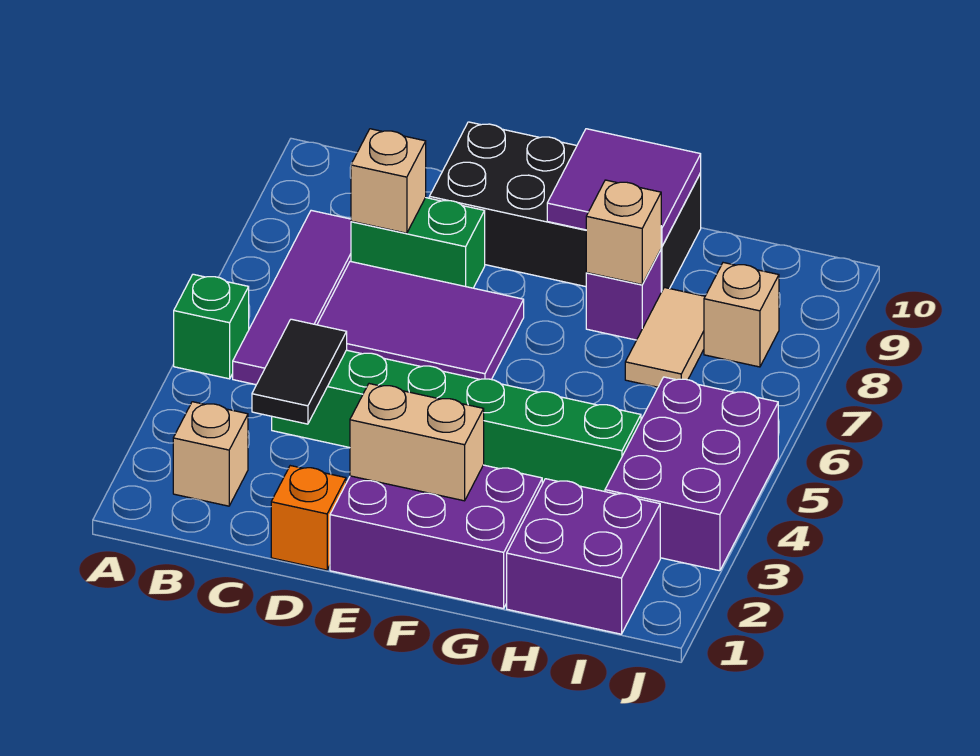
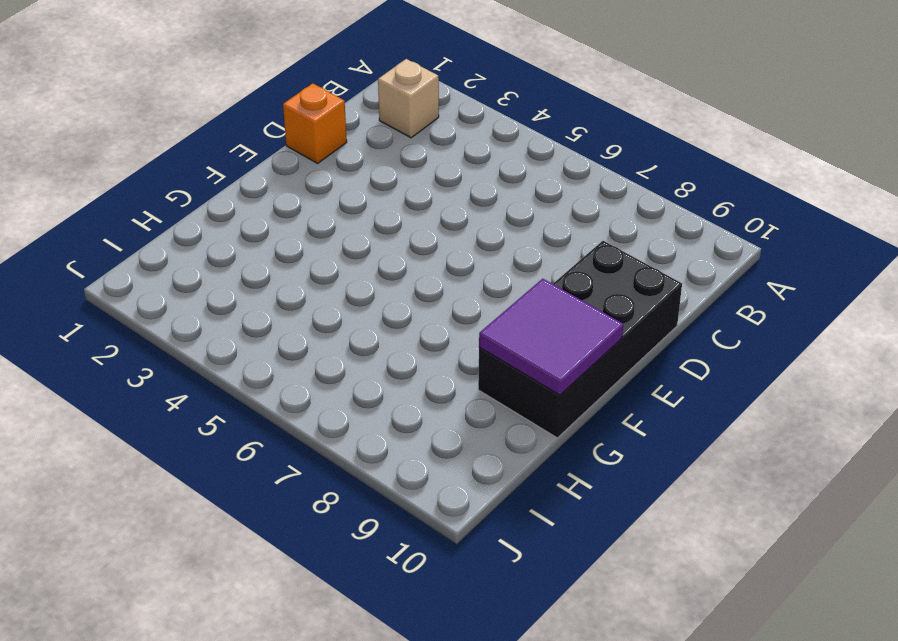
none -> green brick A5 level 1
none -> purple tile B5:B8 level 1
none -> green brick C4:H4 level 1

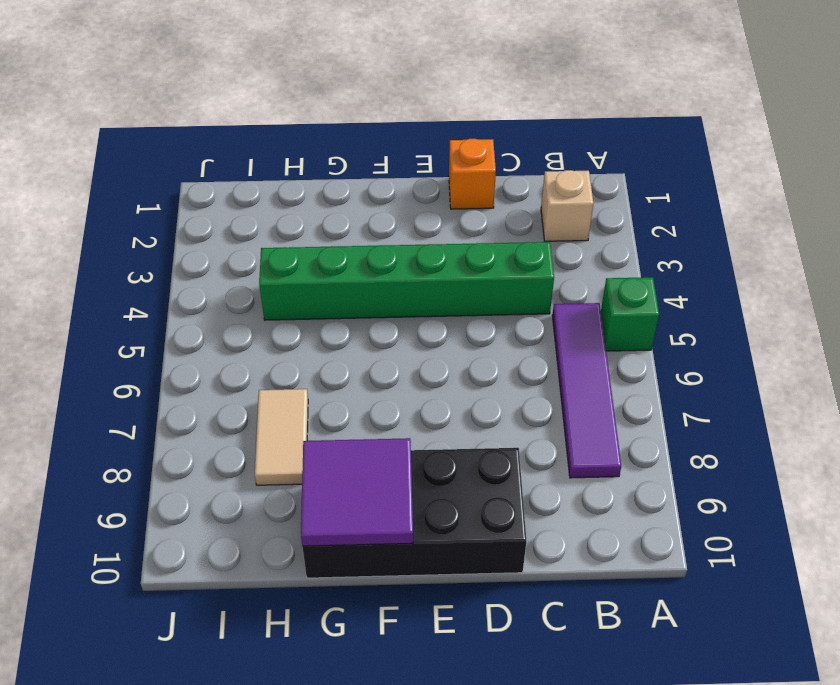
none -> purple tile C6:E7 level 1
none -> green brick C8:D8 level 1
none -> purple brick E1:G2 level 1

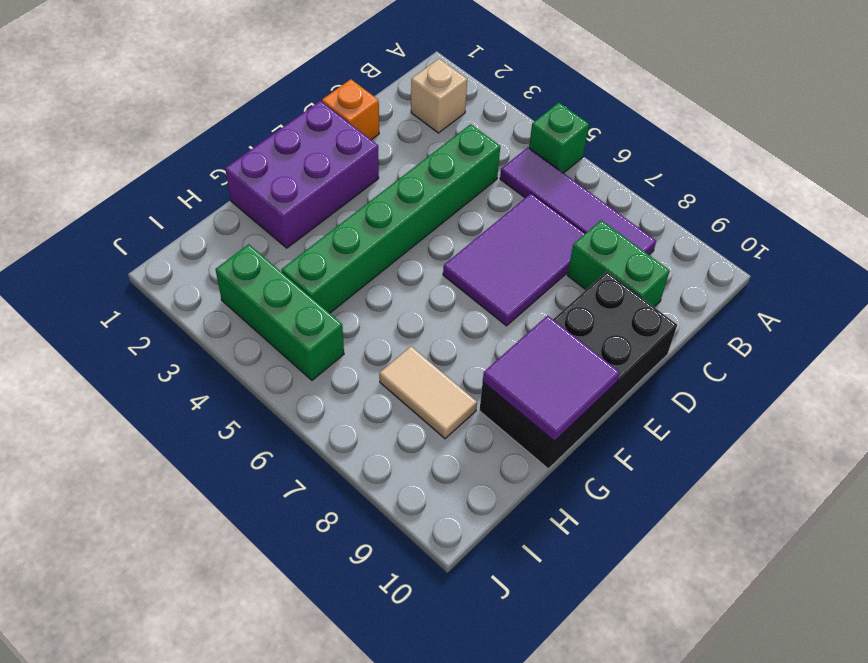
green brick C8:C9 level 1 -> green brick C8:D8 level 1
green brick I3:I5 level 1 -> purple brick I3:J5 level 1
none -> purple brick G8 level 1
none -> purple brick H1:I2 level 1
none -> tan brick I8 level 1

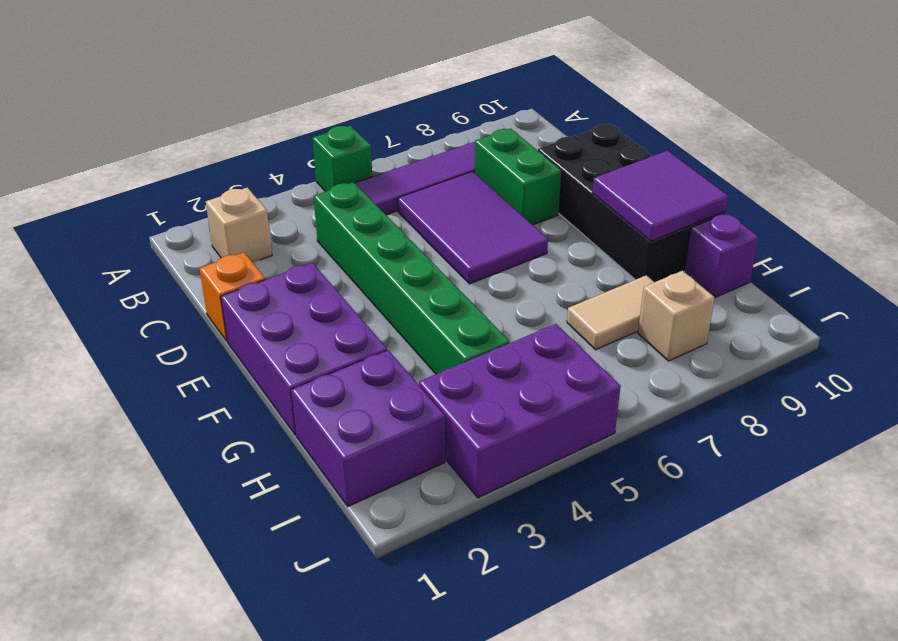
purple brick H10 level 1 -> purple brick G8 level 1
none -> black tile C3:C4 level 2
none -> tan brick C8 level 2
none -> tan brick E2:F2 level 2

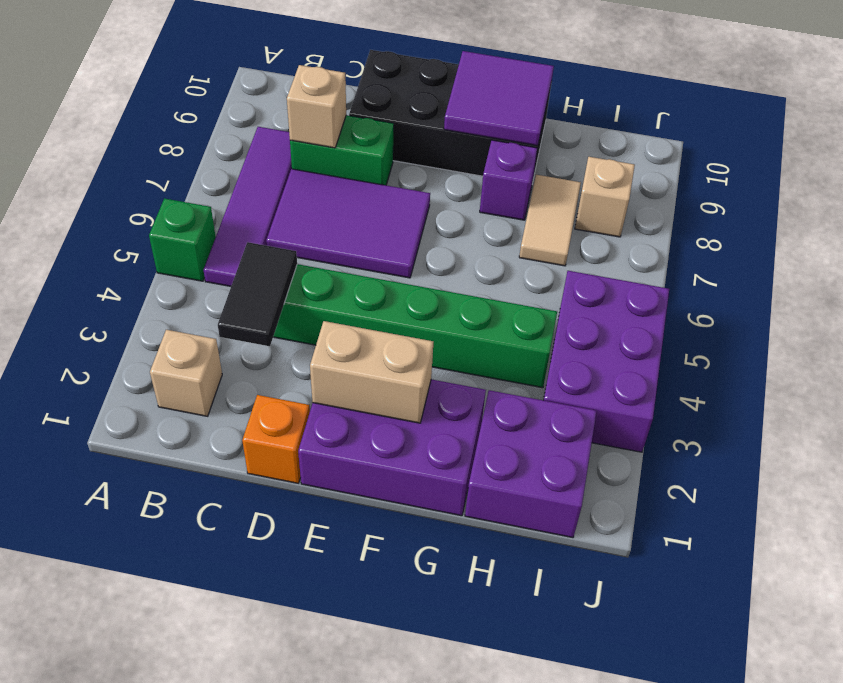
none -> tan brick G8 level 2

